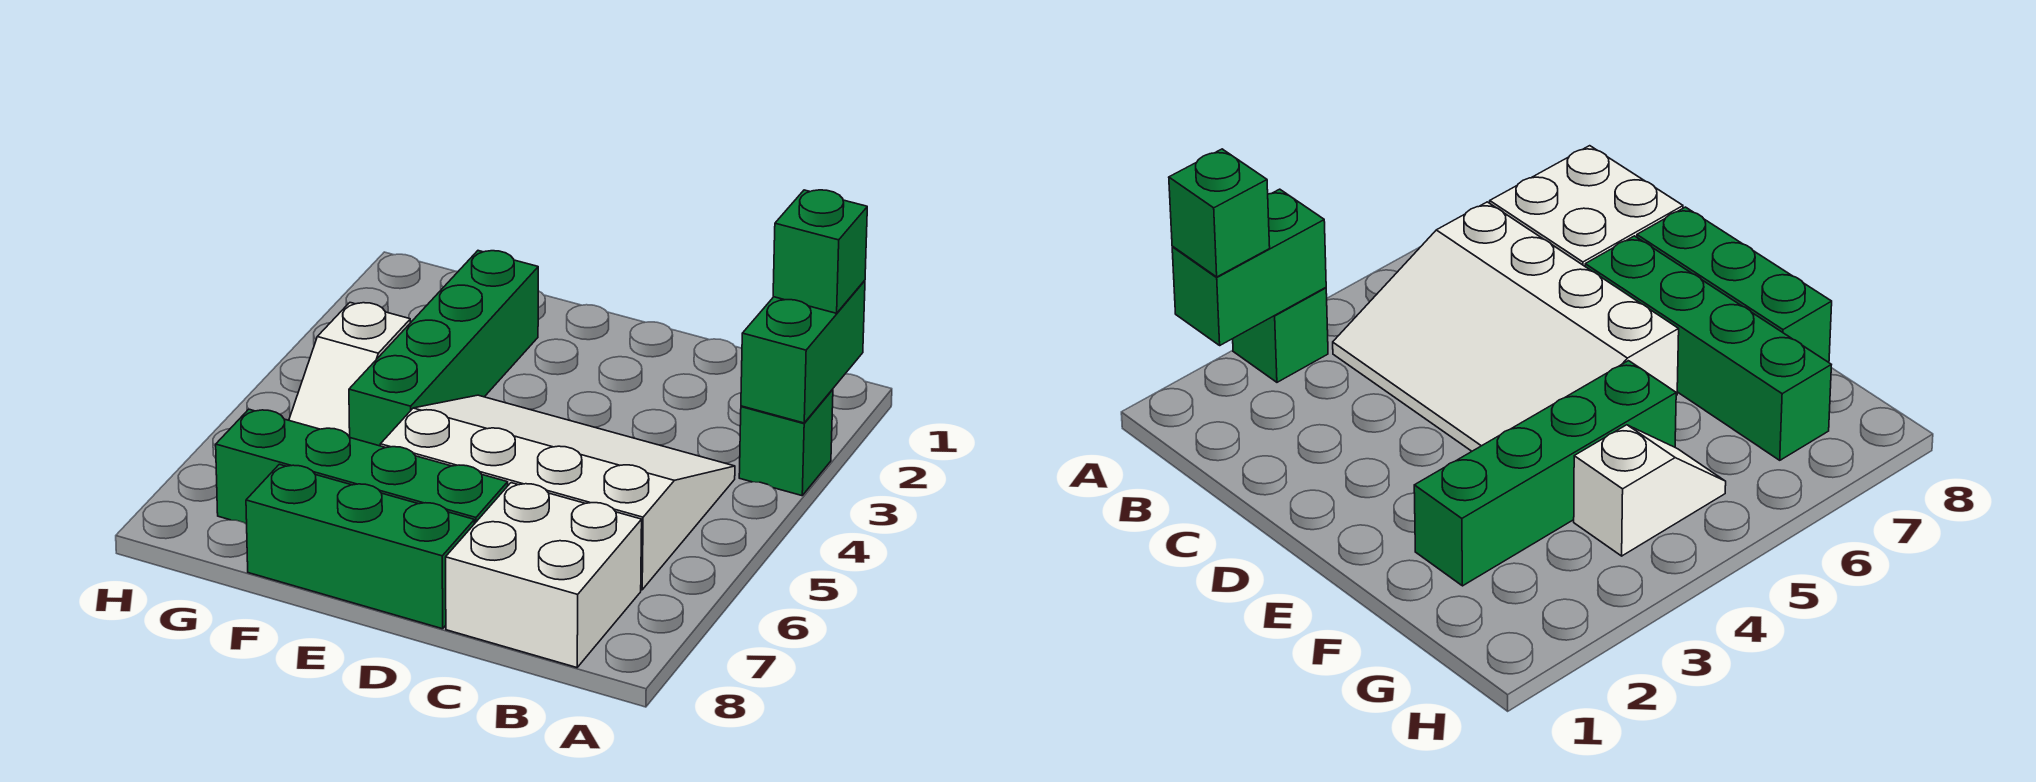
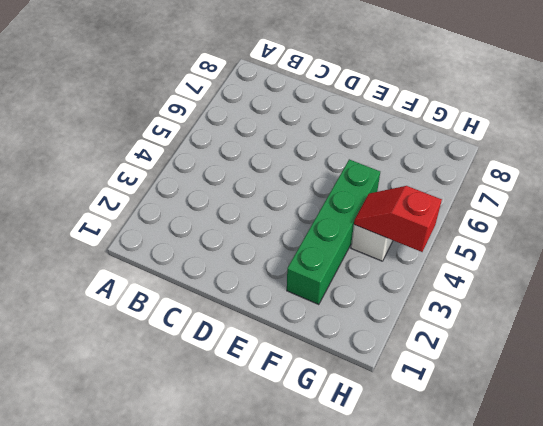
red slope G4:H4 level 2 top H -> none
none -> green brick A3 level 1
none -> white slope B4:E6 level 1 top 6

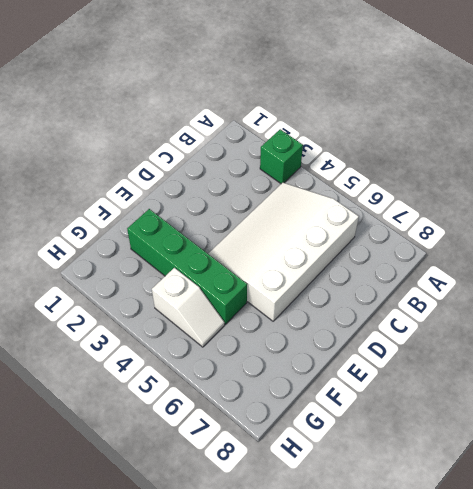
none -> white brick B7:C8 level 1
none -> green brick D7:G7 level 1

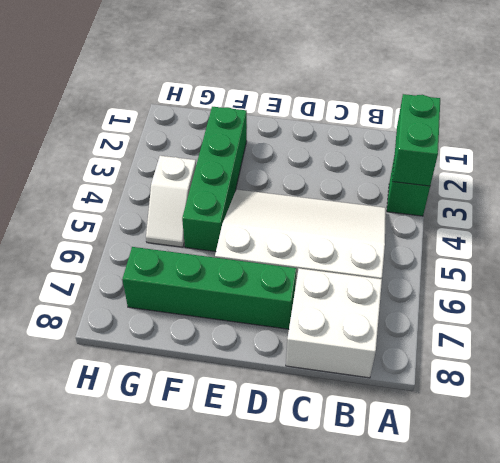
none -> green brick D8:F8 level 1
none -> green brick A2 level 3

